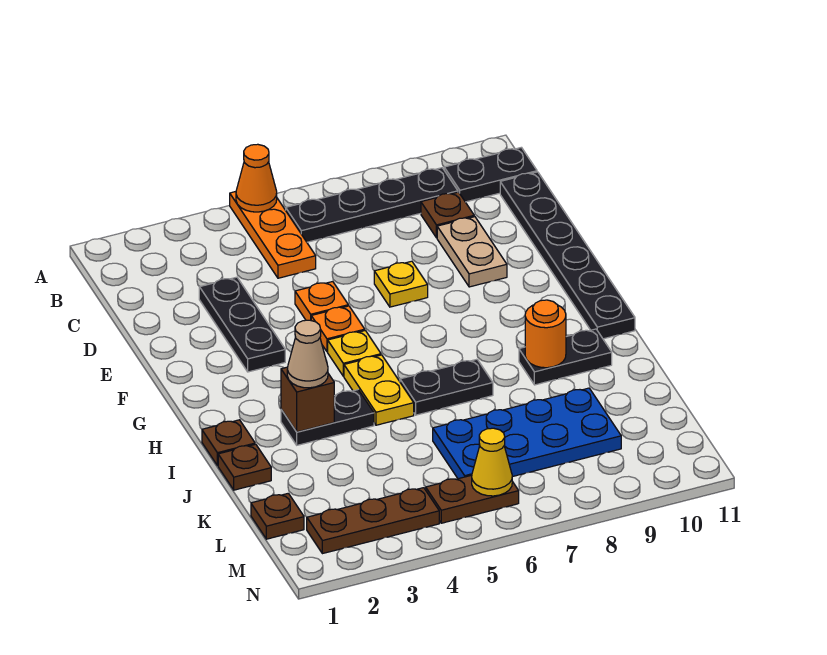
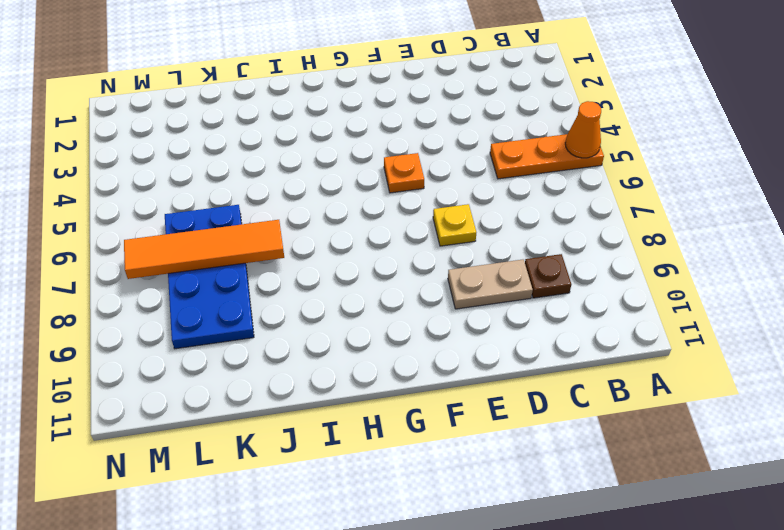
orange tile J7:M7 level 2 -> none
none -> black plate B6:B9 level 1
none -> black plate B10:B11 level 1
none -> black plate C11:H11 level 1

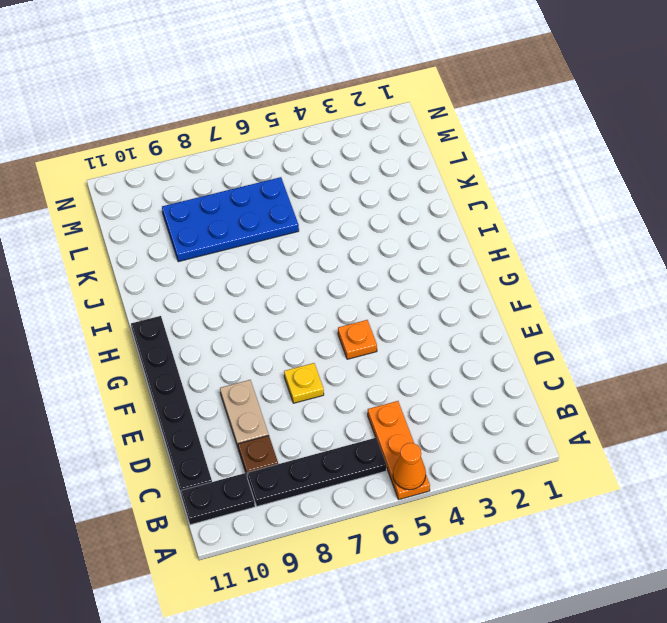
none -> black plate D3:F3 level 1
none -> orange plate E5 level 1
none -> yellow plate G5 level 1

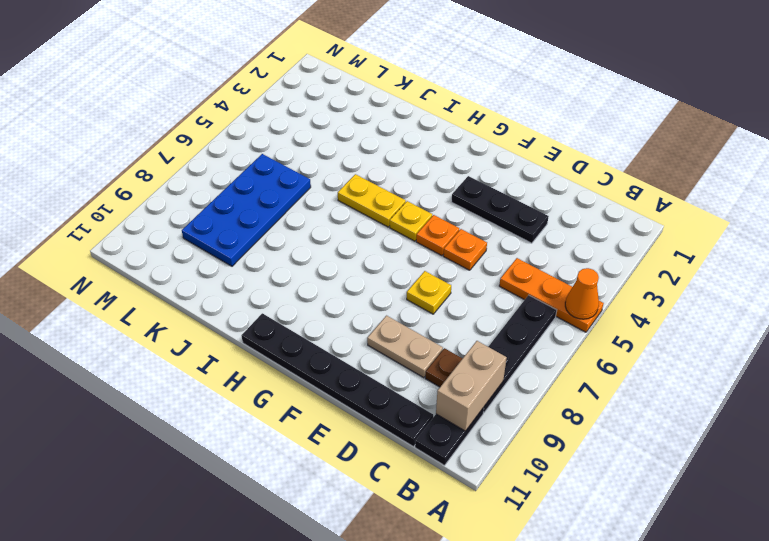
tan brick B9:B10 level 2 -> none
none -> brown plate I1 level 1
none -> black plate I3:I4 level 1
none -> black plate I6:I7 level 1

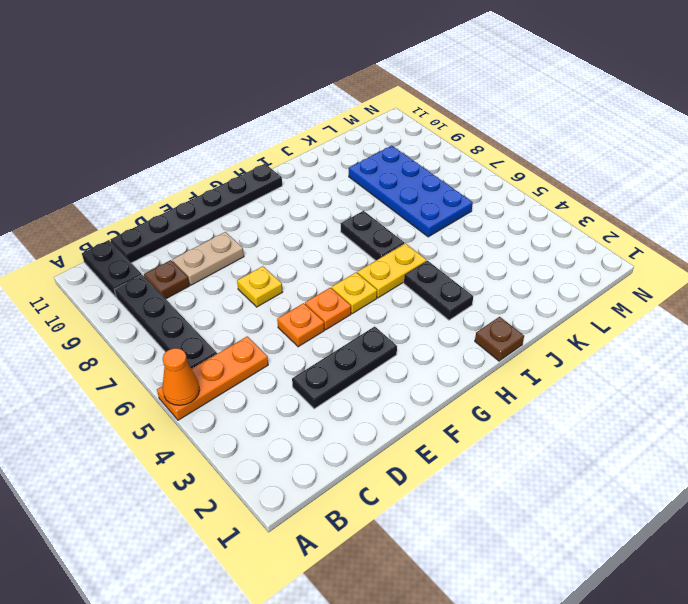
none -> black plate I9:I10 level 1
none -> brown plate J1 level 1
none -> brown plate L1 level 1

